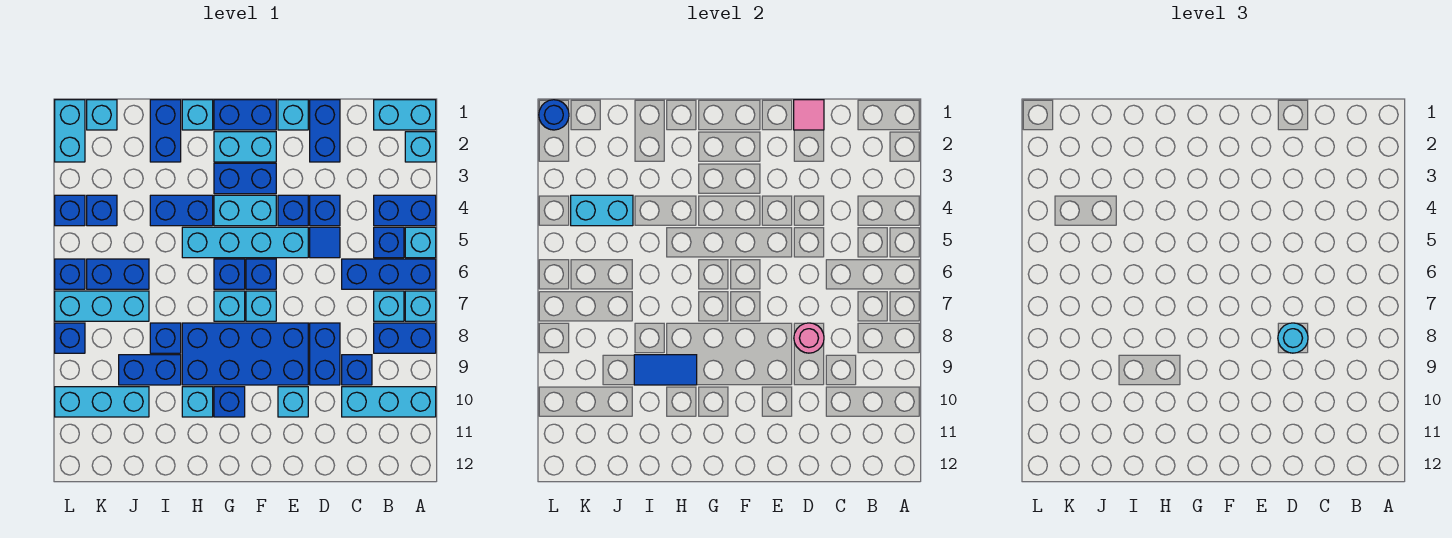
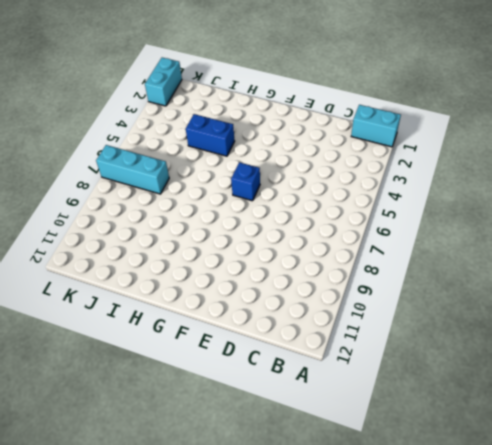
none -> cyan brick A2 level 1
none -> blue brick A4:B4 level 1
none -> cyan brick A5 level 1
none -> blue brick A6:C6 level 1

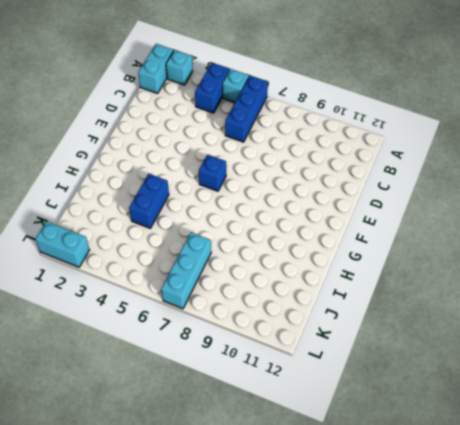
none -> cyan brick A7 level 1
none -> blue brick A8:B8 level 1
none -> cyan brick A10:C10 level 1
none -> blue brick B5 level 1

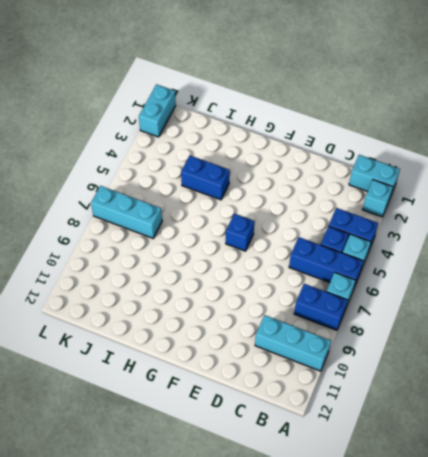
none -> cyan brick B7 level 1
none -> blue brick C9 level 1
none -> blue brick D1:D2 level 1
none -> blue brick D4 level 1

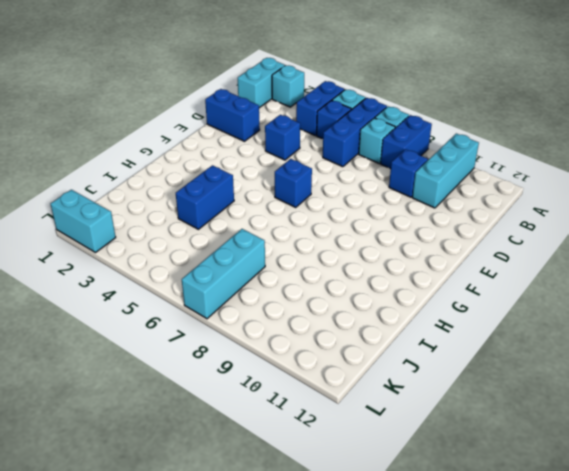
none -> blue tile D5 level 1
none -> blue brick D8:D9 level 1
none -> cyan brick E1 level 1
none -> blue brick E4 level 1

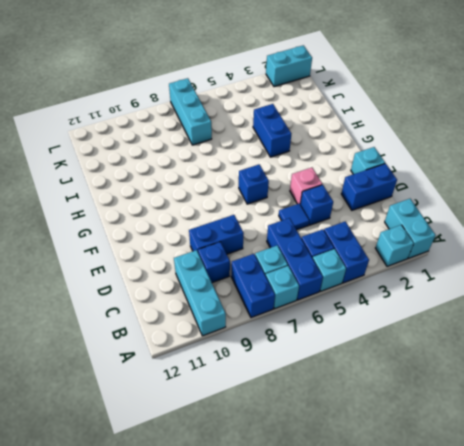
pink brick E4 level 1 -> blue brick E4 level 1
none -> cyan brick E5:H5 level 1
none -> blue brick E8:H9 level 1
none -> cyan brick E10 level 1
none -> blue brick F1:G1 level 1

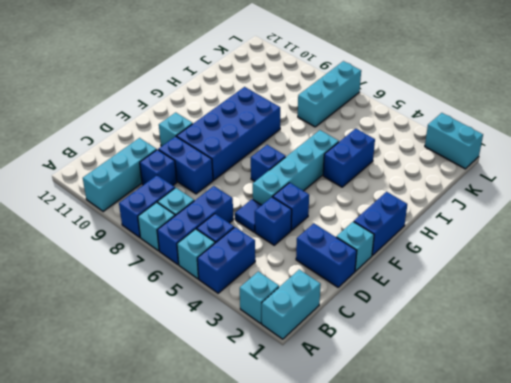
none -> cyan brick F2:G2 level 1
none -> blue brick F3:G3 level 1
none -> cyan brick F4:G4 level 1
none -> cyan brick F7 level 1

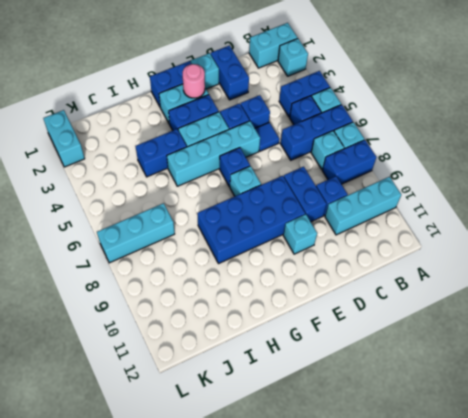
pink round brick F2 level 2 -> pink round brick D8 level 2
none -> blue brick G6 level 1
none -> cyan brick G7 level 1
none -> blue brick G10 level 1
none -> cyan brick H1 level 1

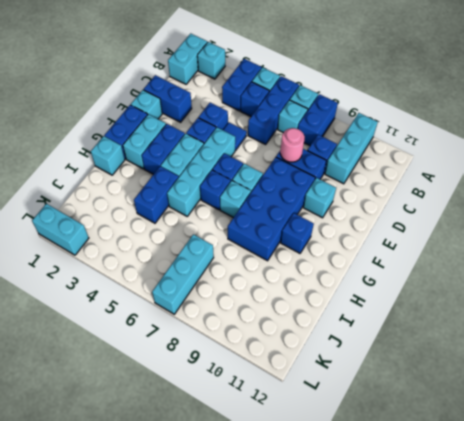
none -> cyan brick H10 level 1
none -> blue brick I1:I2 level 1
none -> blue brick I8 level 1
none -> blue brick I9:J9 level 1

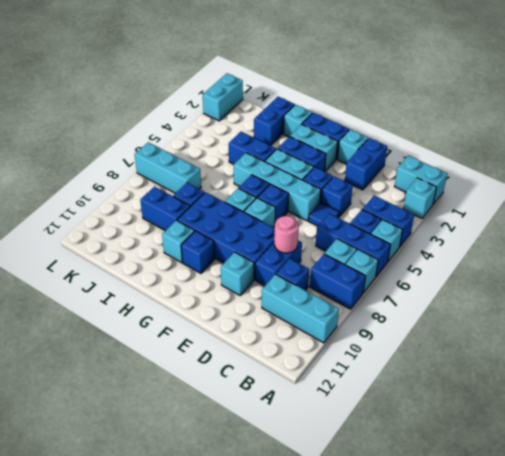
none -> blue brick J6:K6 level 1
none -> cyan brick J10:L10 level 1
none -> cyan brick K1 level 1
none -> blue brick K4 level 1

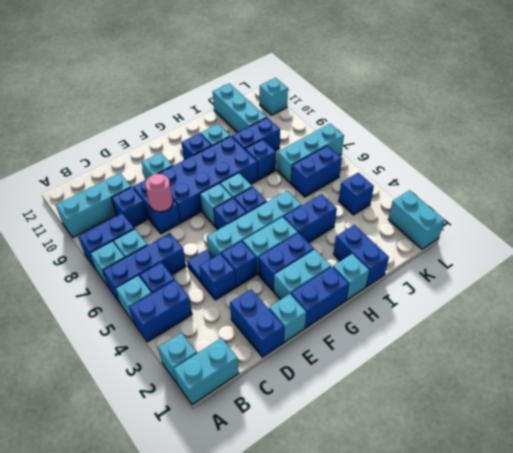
cyan brick J10:J12 level 1 -> cyan brick J10:L10 level 1
cyan brick L11 level 1 -> cyan brick K1 level 1
none -> blue brick L4 level 1
none -> blue brick L6 level 1
none -> blue brick L8 level 1
none -> pink tile D1 level 2

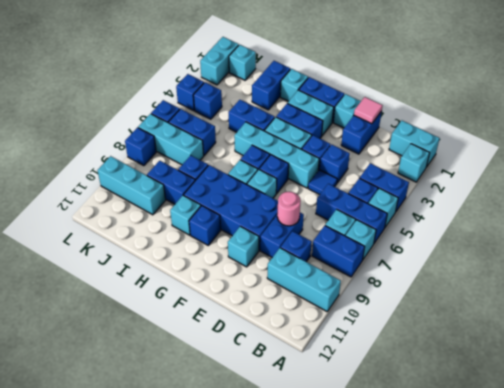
none -> blue tile H9:I9 level 2
none -> cyan brick J4:K4 level 2
none -> blue round brick L1 level 2
none -> cyan round brick D8 level 3

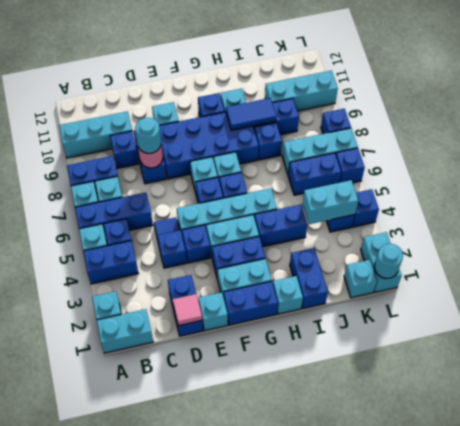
cyan round brick L1 level 2 -> blue round brick L1 level 2

